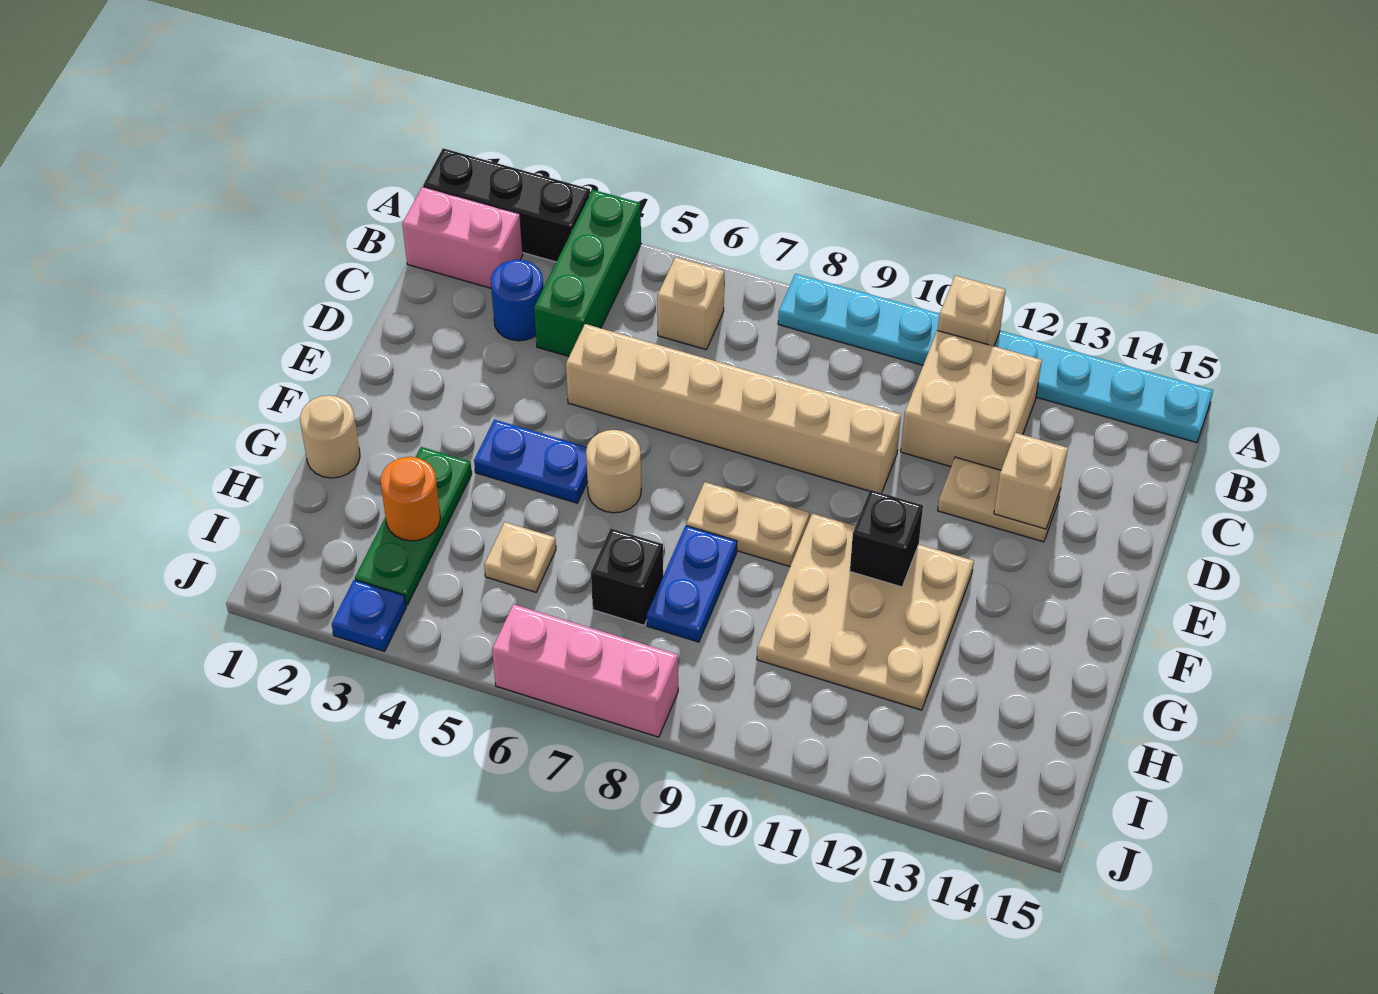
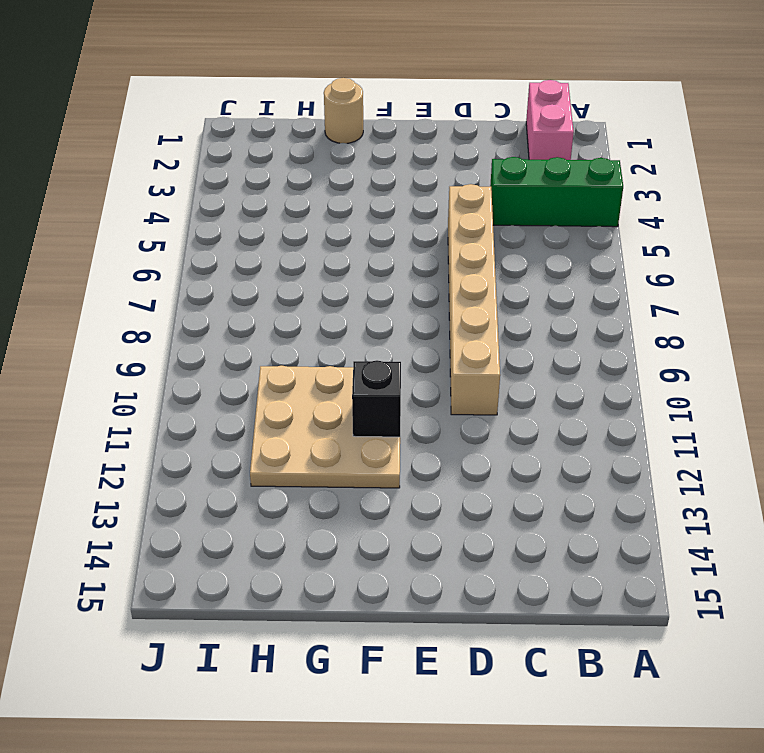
none -> black brick A1:A3 level 1
none -> cyan plate A8:A15 level 1
none -> tan brick B6 level 1

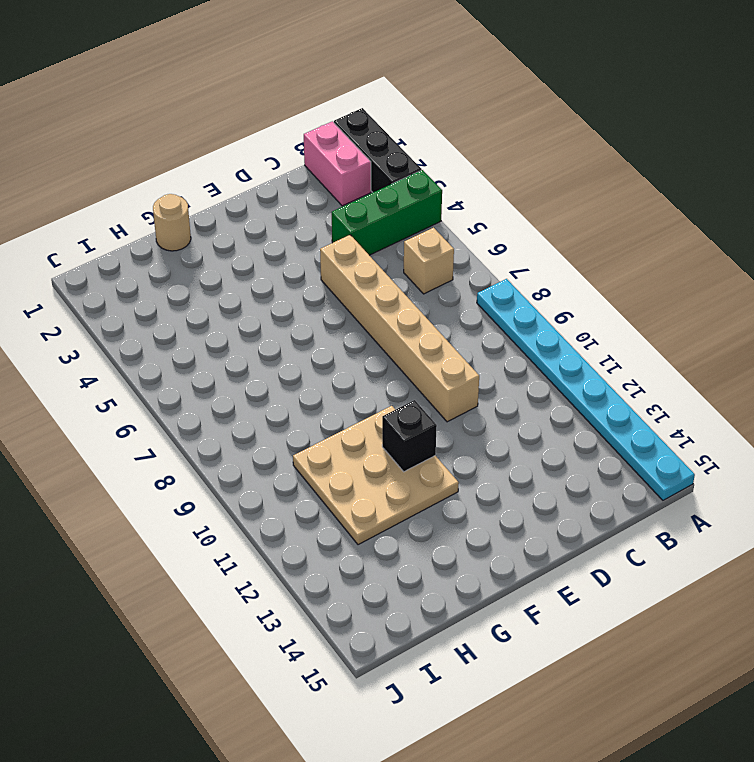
none -> tan brick B11:C12 level 1
none -> blue round brick C3 level 1
none -> tan plate D12:D13 level 1

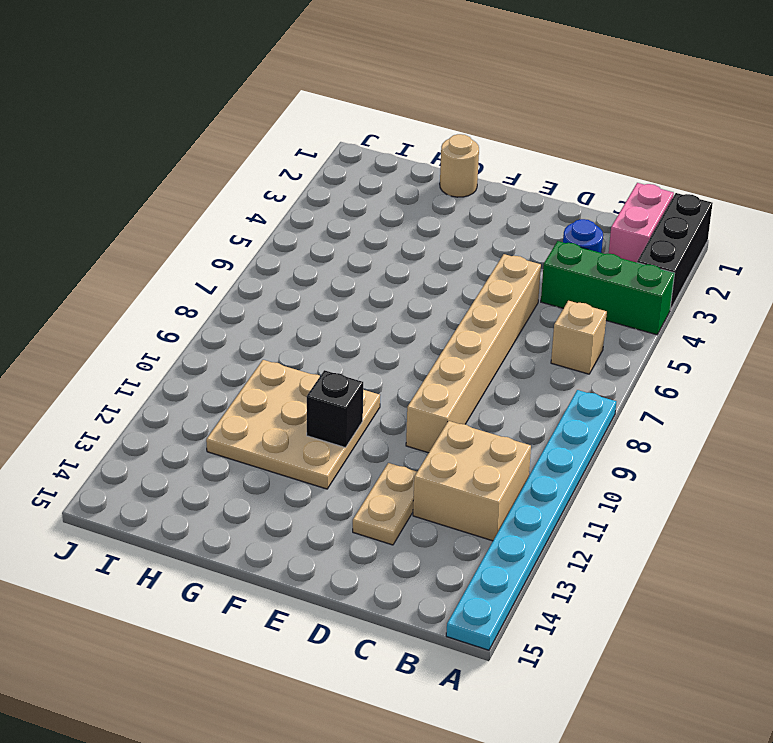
none -> blue plate F4:F5 level 1
none -> tan round brick F6 level 1
none -> tan plate F8:F9 level 1

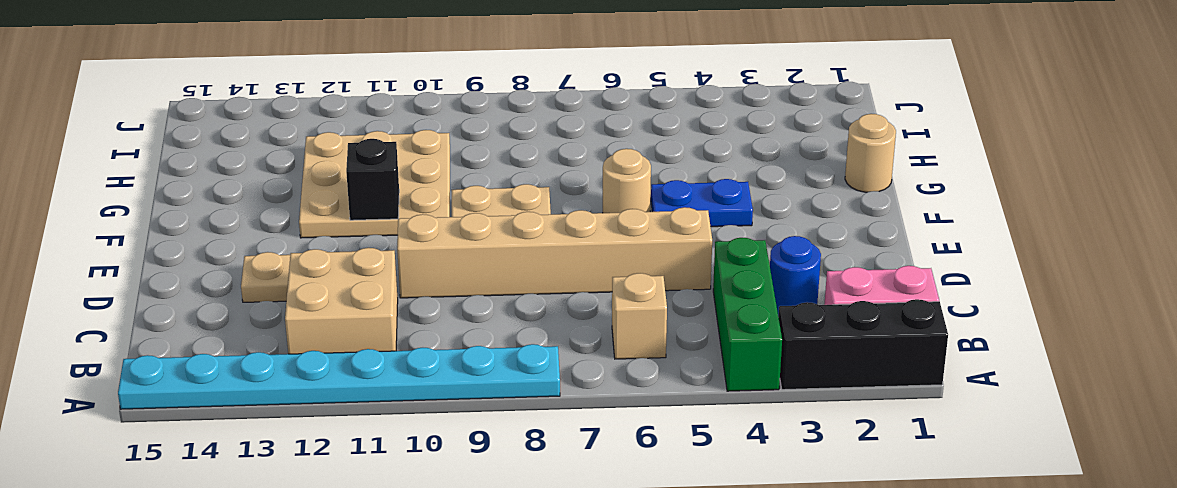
none -> green plate G3:I3 level 1
none -> blue plate G8:H8 level 1
none -> tan plate H5 level 1

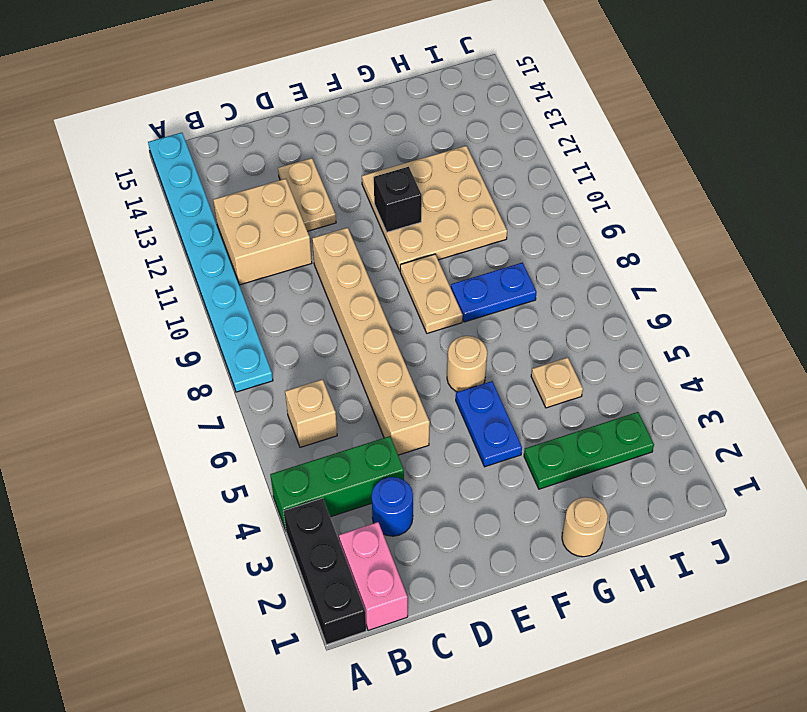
none -> black brick H7 level 1
none -> blue plate J3 level 1
none -> pink brick J6:J8 level 1

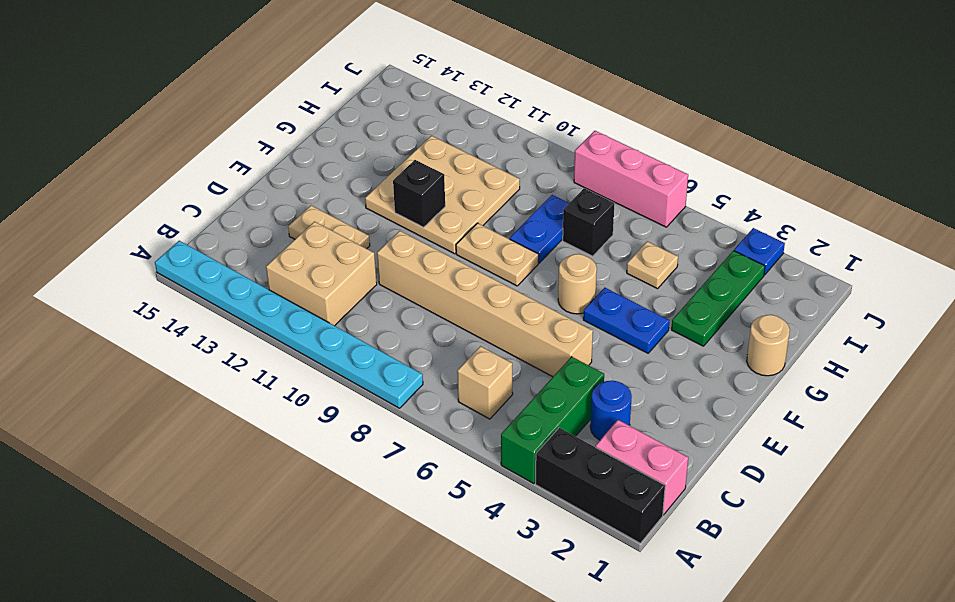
none -> tan brick A11 level 2
none -> tan brick D13 level 2
none -> orange round brick H3 level 2

